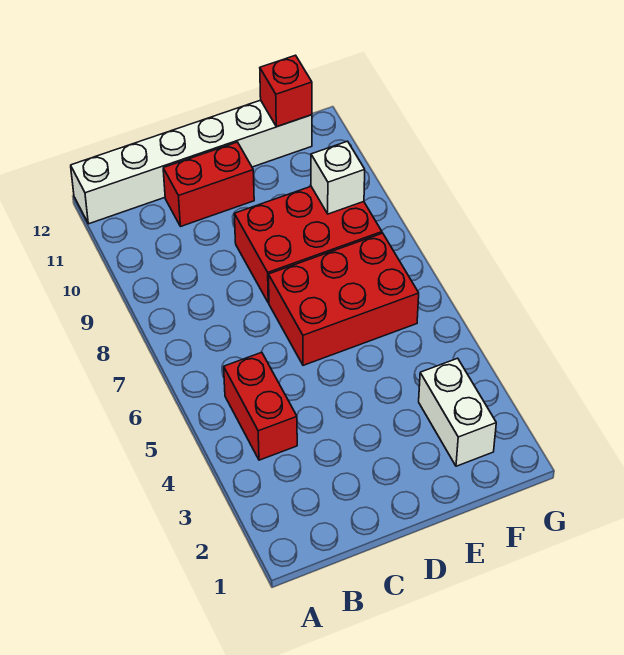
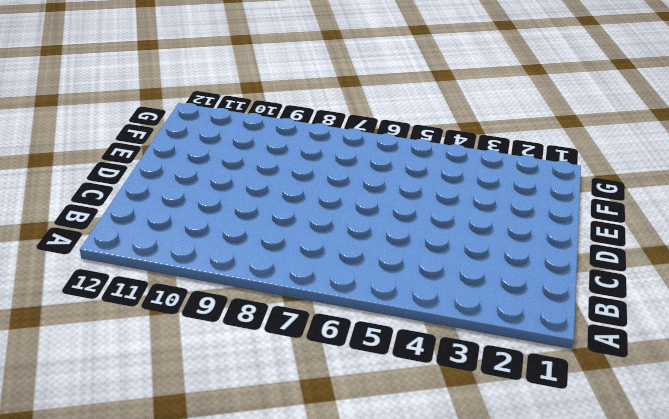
none -> white brick A12:F12 level 1
none -> red brick B4:B5 level 1

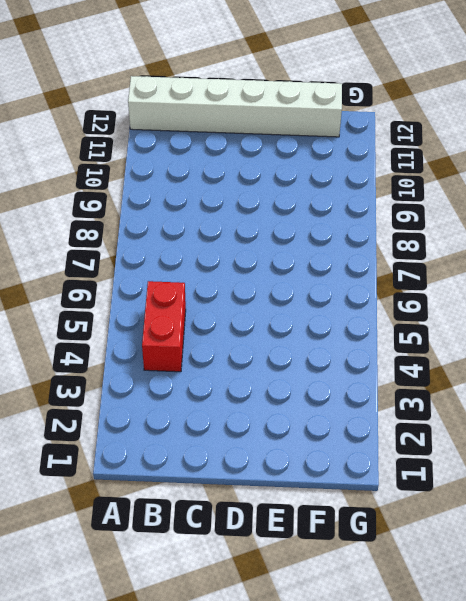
none -> red brick C11:D11 level 1
none -> red brick D6:F7 level 1

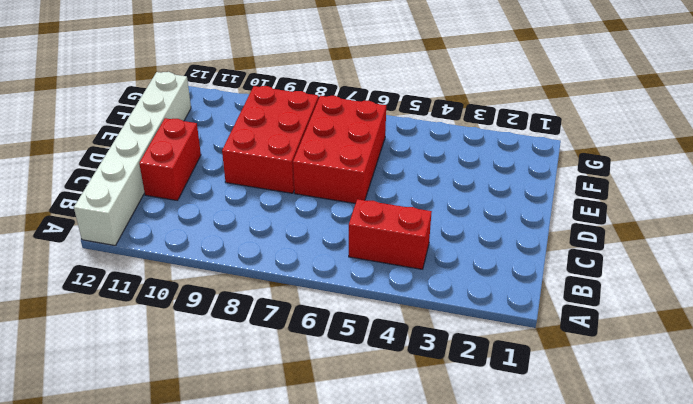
none -> white brick F2:F3 level 1
none -> white brick F9 level 2

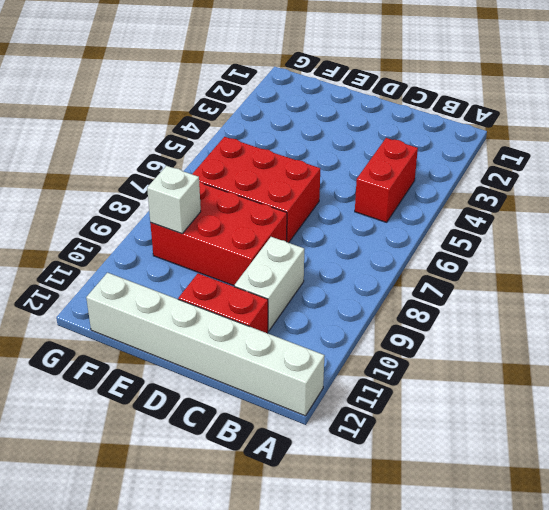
white brick C9:C10 level 1 -> white brick F2:F3 level 1
none -> red brick F12 level 2

